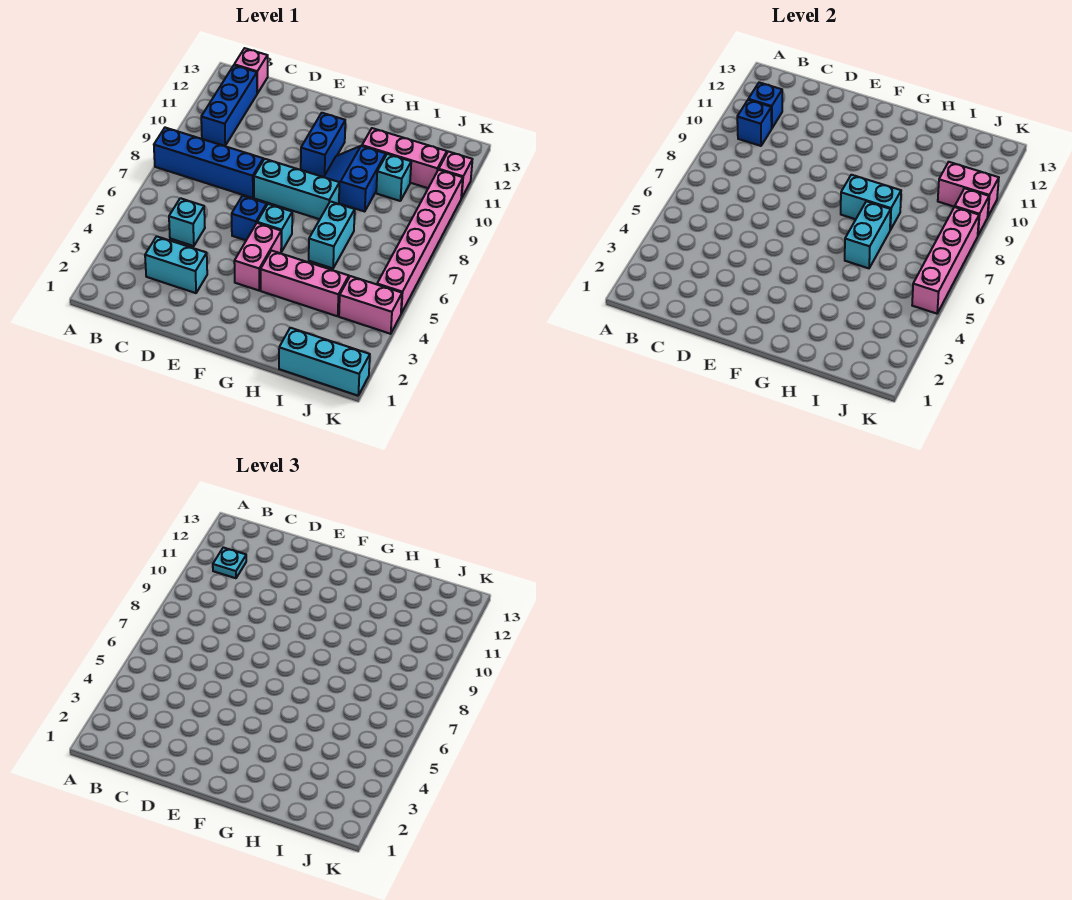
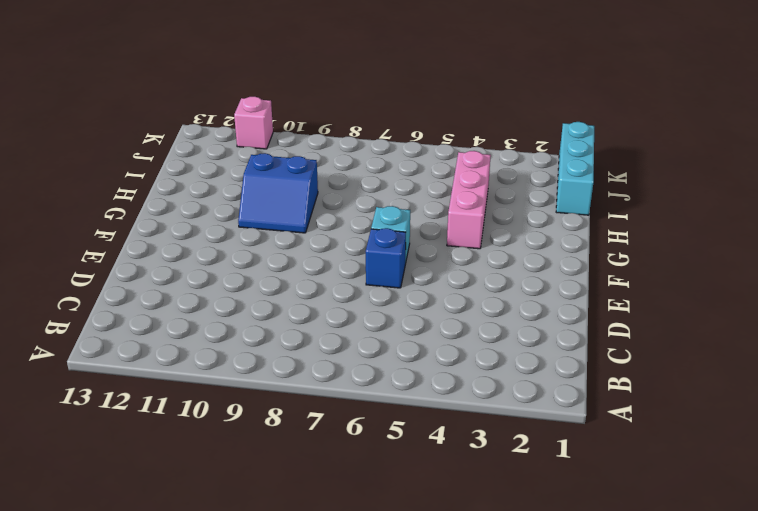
none -> blue brick A8:D8 level 1
none -> blue brick B10:B12 level 1
none -> pink brick B13 level 1

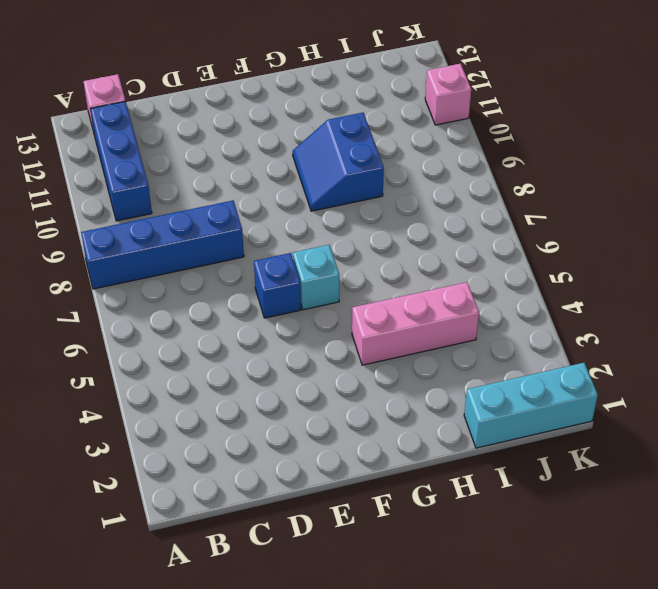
none -> cyan brick C3:D3 level 1
none -> cyan brick C5 level 1
none -> cyan brick E8:G8 level 1

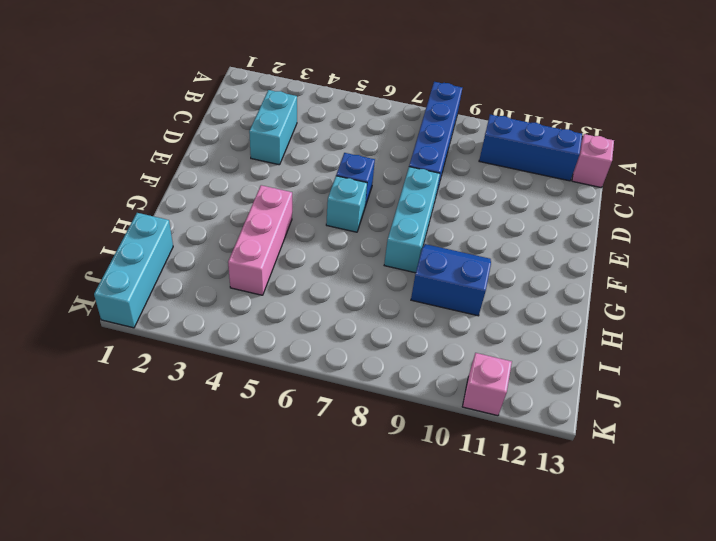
none -> cyan brick C5 level 1
none -> pink brick F4:F5 level 1
none -> blue brick F10:F11 level 1

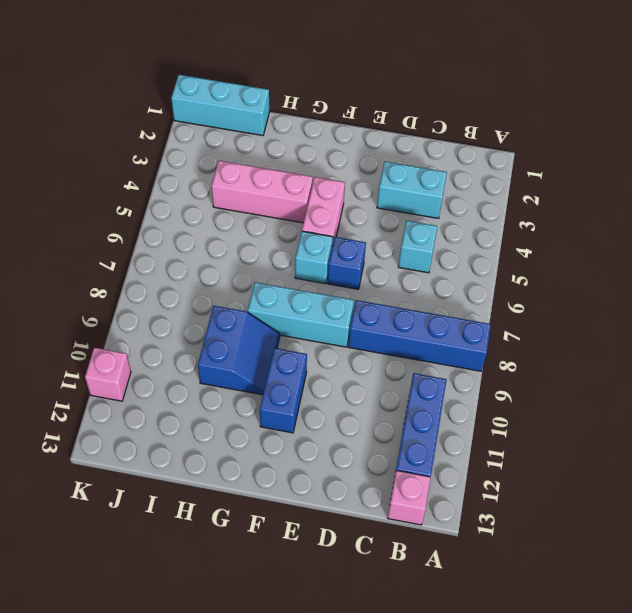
none -> cyan brick H6:H7 level 1
none -> pink brick H11:J11 level 1
none -> cyan brick I10 level 1

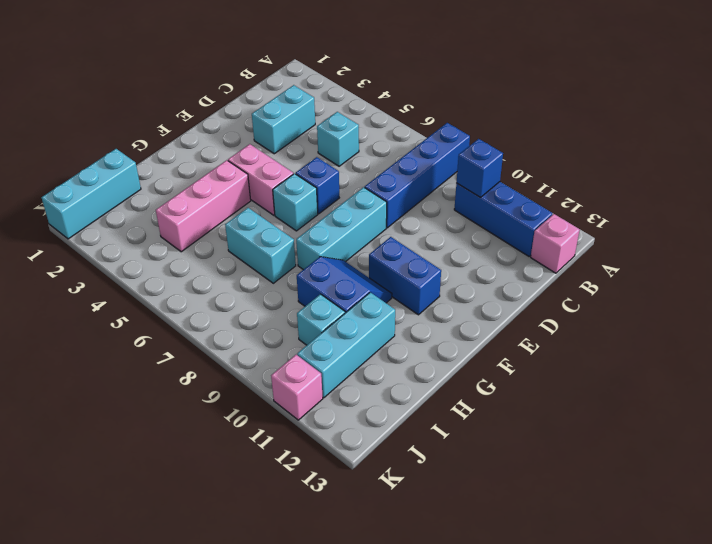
cyan brick H11:J11 level 1 -> pink brick H11:J11 level 1
none -> pink brick J4:K4 level 1
none -> pink brick K5:K10 level 1
none -> blue brick B11 level 2

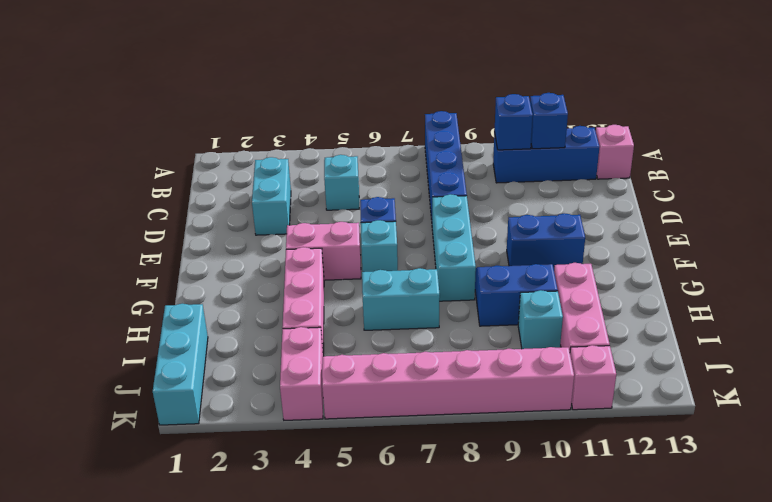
none -> cyan brick G8:H8 level 2
none -> cyan brick H6:H7 level 2
none -> pink brick J10:K10 level 2

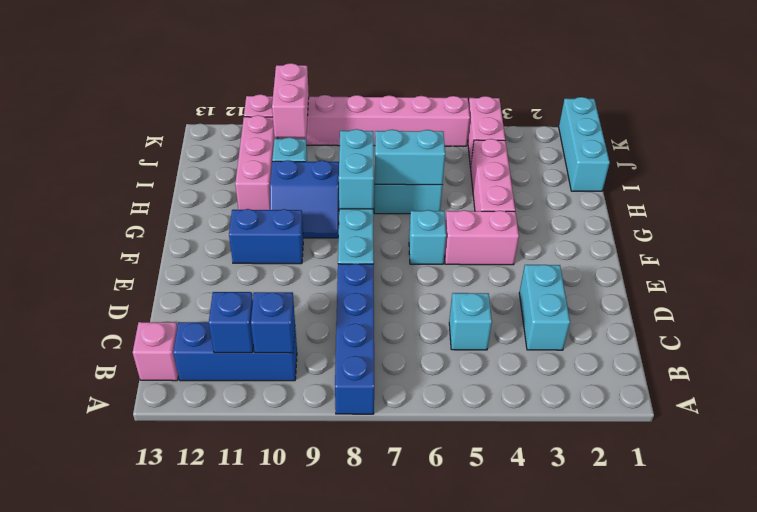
none -> blue brick E6 level 1
none -> pink brick K5:K8 level 2
none -> pink brick K9 level 2

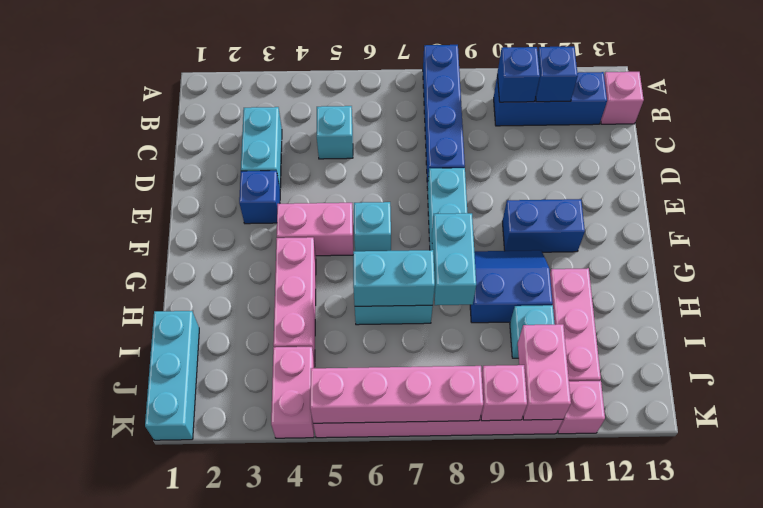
blue brick E3 level 1 -> blue brick E6 level 1
none -> cyan plate B11 level 3

